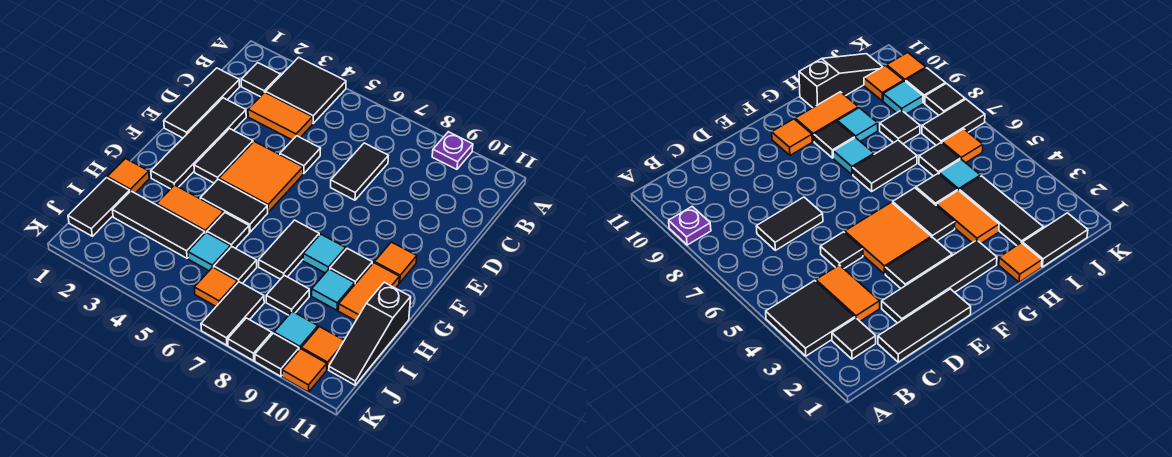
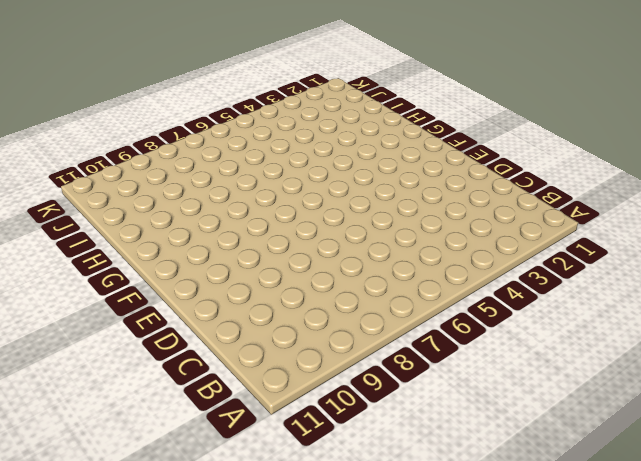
none -> black tile A3:B4 level 1
none -> purple plate A9 level 1
none -> black tile B2 level 1
none -> black tile C1:E1 level 1

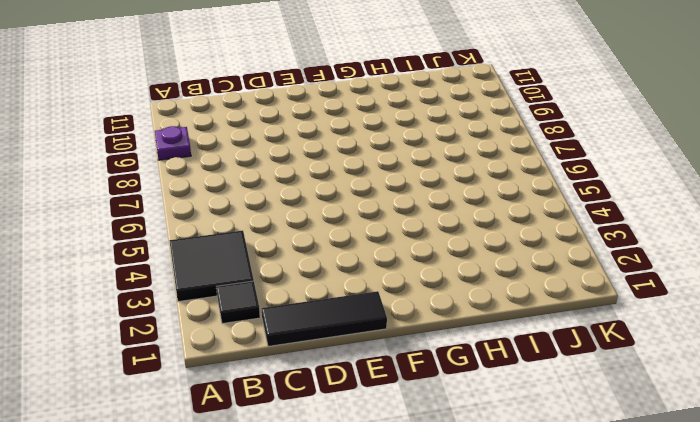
none -> orange tile C3:C4 level 1
none -> black tile C7:D7 level 1
none -> black tile D2:G2 level 1
none -> black tile D5 level 1

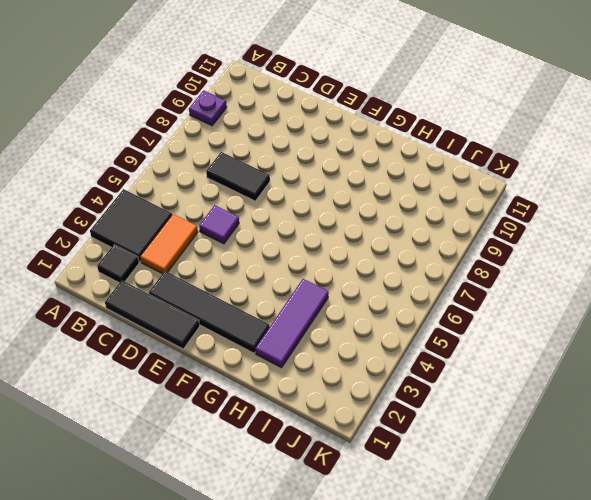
purple tile D5 level 1 -> black tile D5 level 1
purple tile H2:H4 level 1 -> orange tile H3:H4 level 1
none -> black tile E3:F3 level 1
none -> orange tile E4:F5 level 1
none -> orange tile F10 level 1
none -> black tile G4:G5 level 1

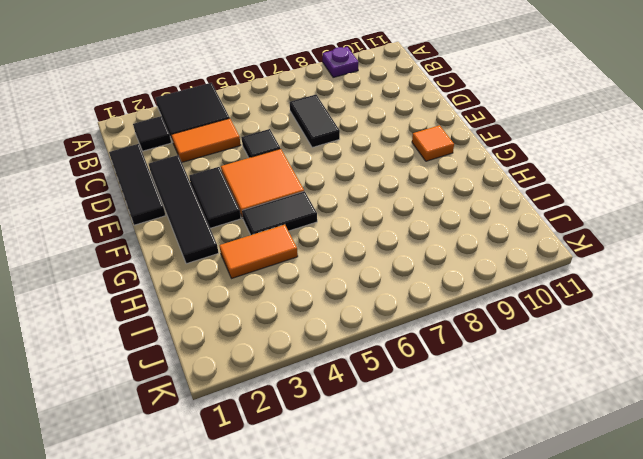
none -> black tile G7:H7 level 1
none -> cyan tile G8 level 1
none -> black tile G9 level 1
none -> orange tile G10:H10 level 1

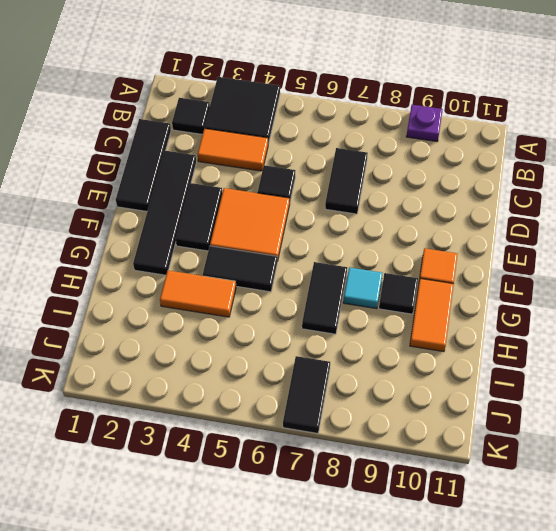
none -> orange tile H1 level 1
none -> black tile H5 level 1
none -> cyan tile H9 level 1
none -> black slope H11:J11 level 1 top H

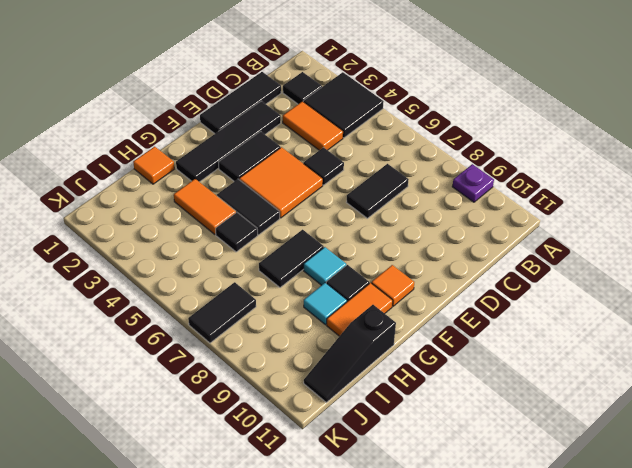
none -> black tile I1:J1 level 1
none -> black tile I2:I4 level 1
none -> cyan tile I5 level 1
none -> black tile I6 level 1

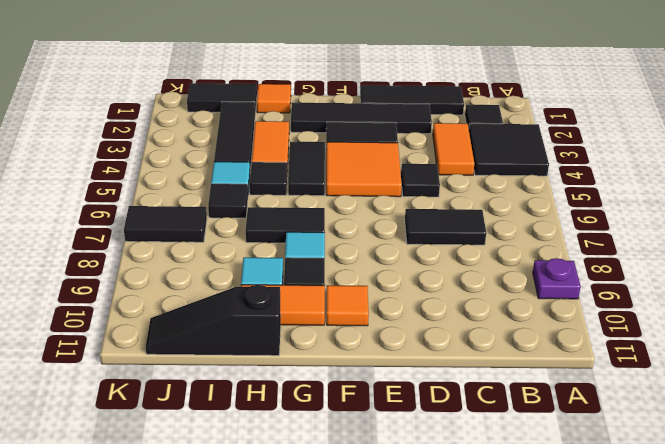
none -> black tile I8 level 1
none -> orange tile J6 level 1
none -> cyan tile J9 level 1
none -> orange tile J10 level 1

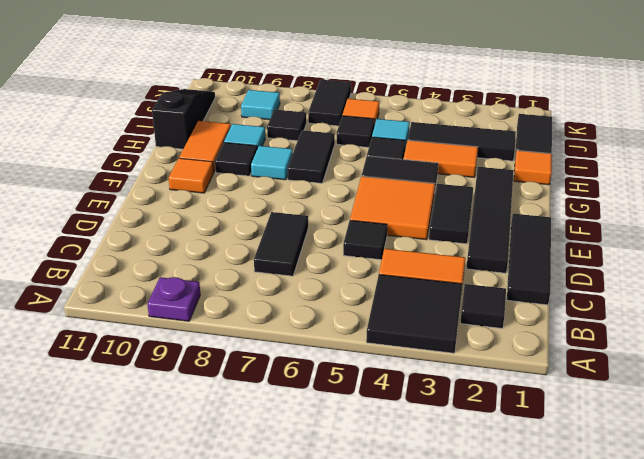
none -> orange tile J10 level 1
none -> black tile K8 level 1
none -> black tile K9 level 1
none -> orange tile K10 level 1

